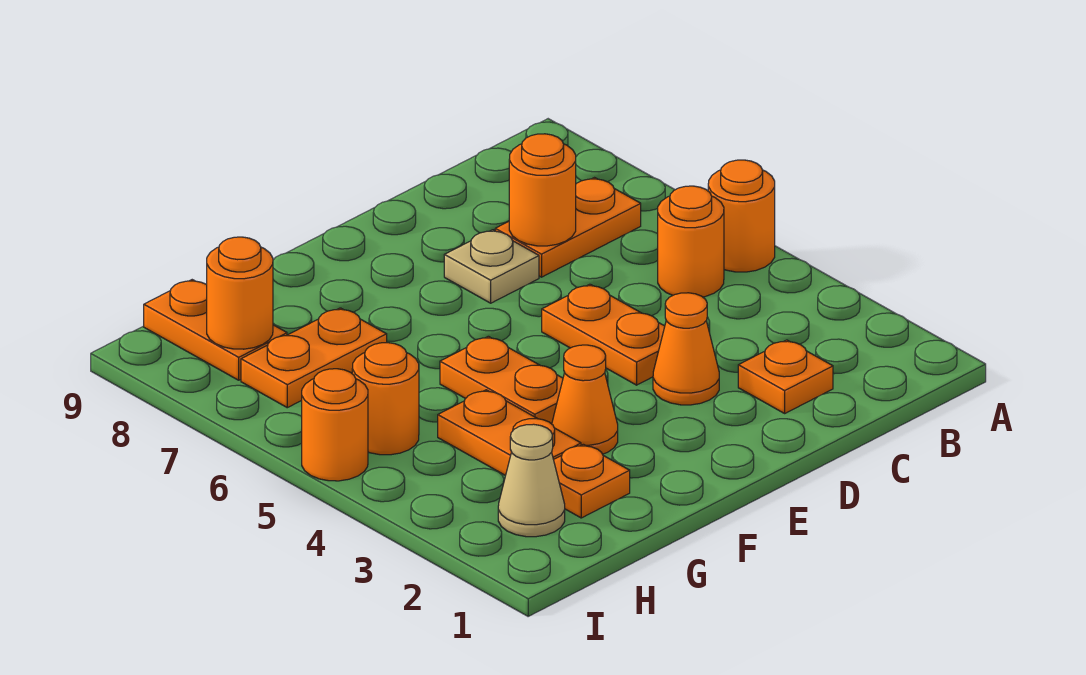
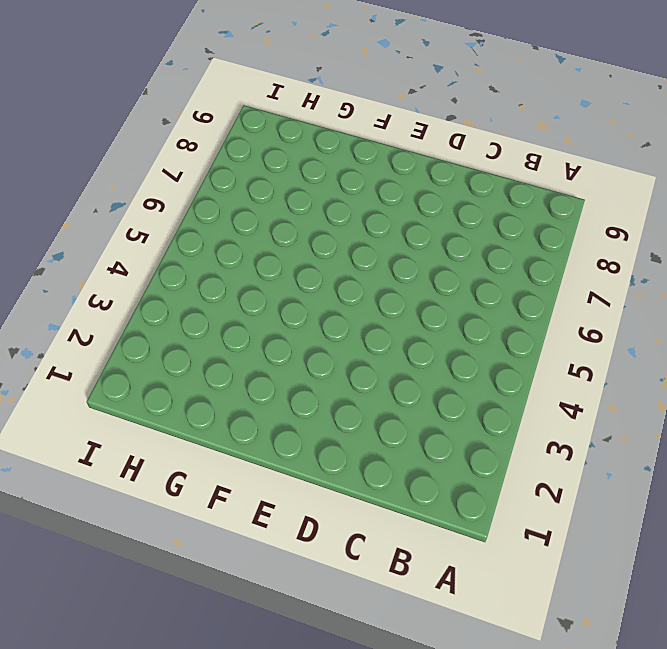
none -> orange round brick A5 level 1
none -> orange round brick B5 level 1
none -> orange plate B7:C7 level 1

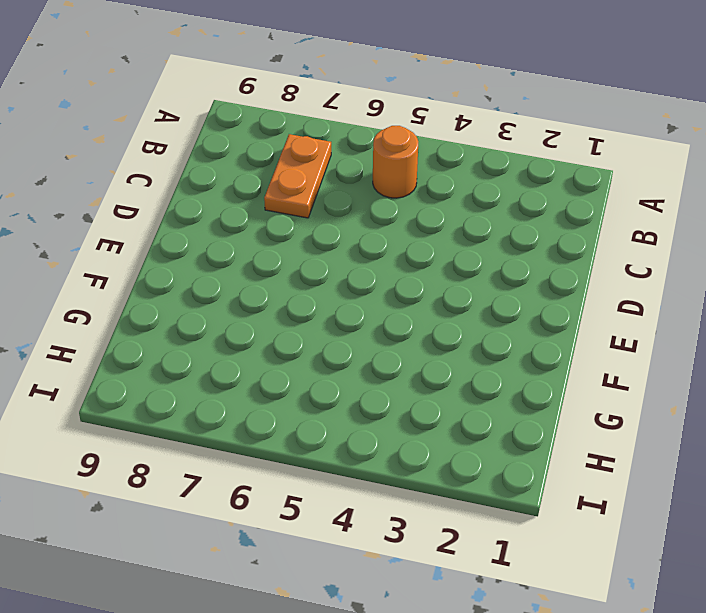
none -> orange round brick A5 level 1
none -> orange plate C2 level 1
none -> orange cone D3 level 1

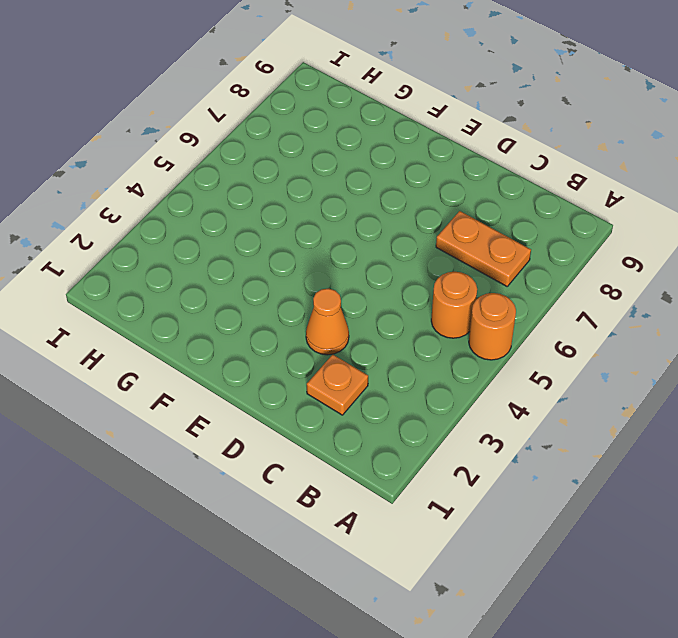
none -> orange plate D4:D5 level 1
none -> tan plate D7 level 1
none -> orange cone F3 level 1

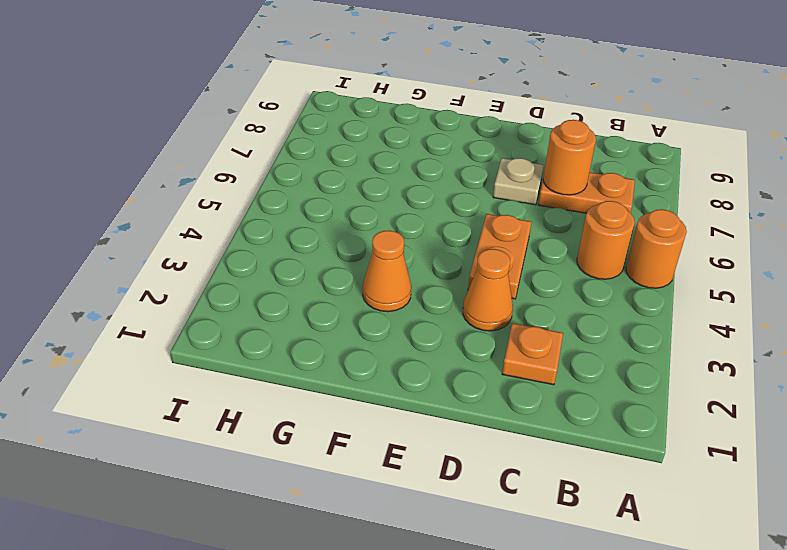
none -> orange plate F4:F5 level 1
none -> orange plate G2 level 1
none -> orange plate G3:G4 level 1

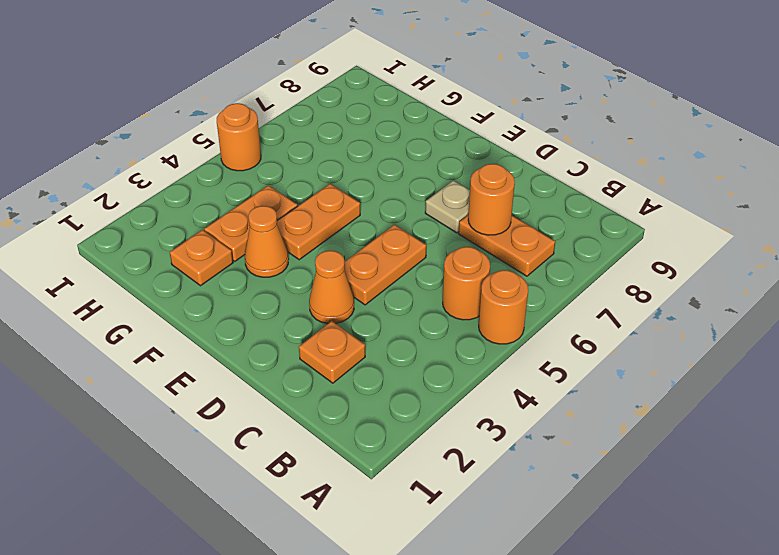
none -> orange plate G7:H7 level 1
none -> tan cone H2 level 1
none -> orange round brick H5 level 1

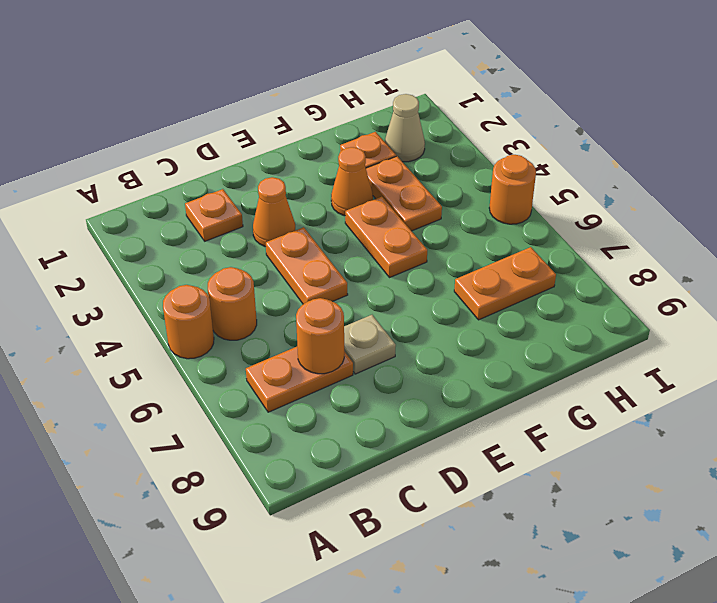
none -> orange round brick H5 level 1
none -> orange plate H8:H9 level 1
none -> orange round brick H8 level 2

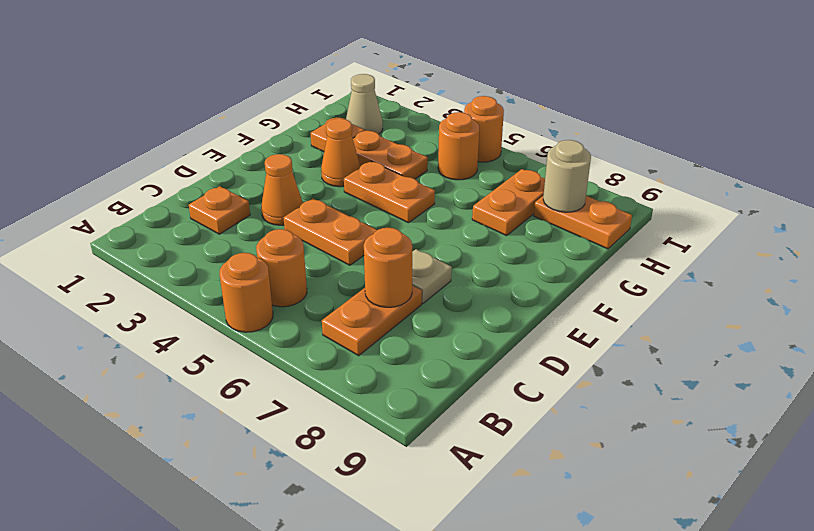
tan round brick H8 level 2 -> orange round brick H8 level 2

